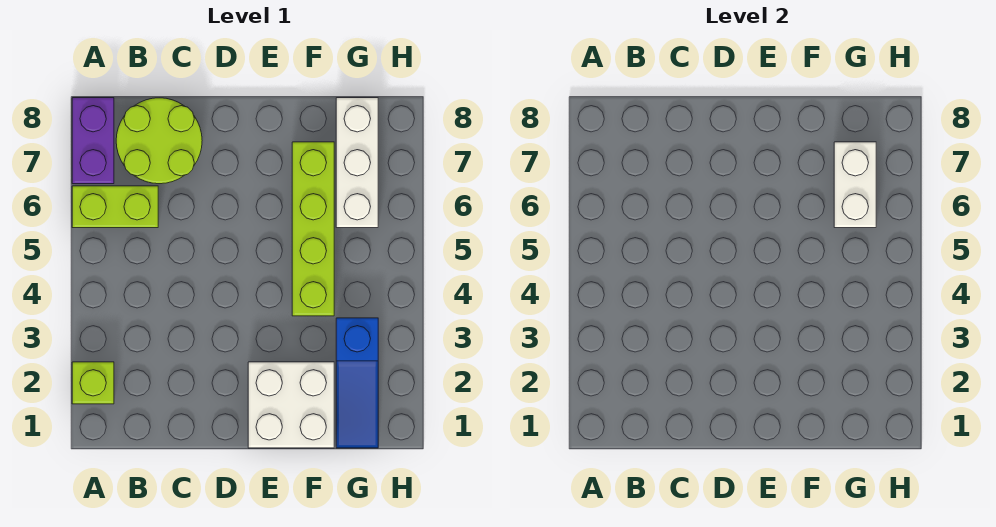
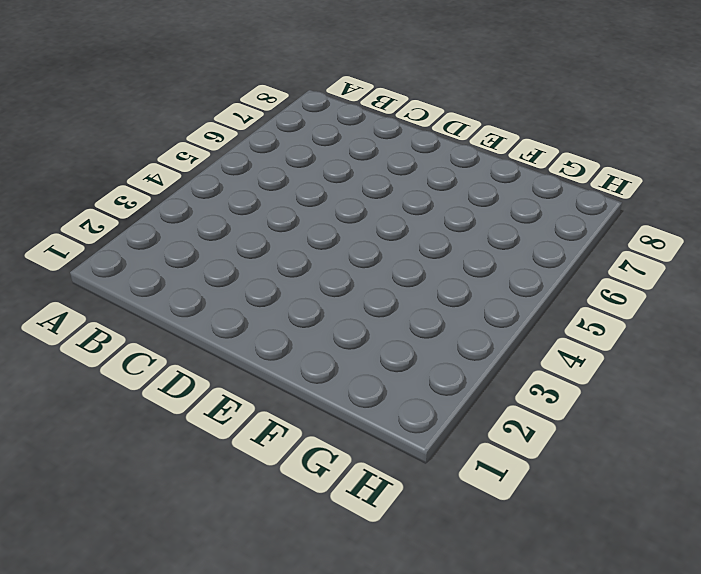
none -> lime brick A2 level 1
none -> lime brick A6:B6 level 1

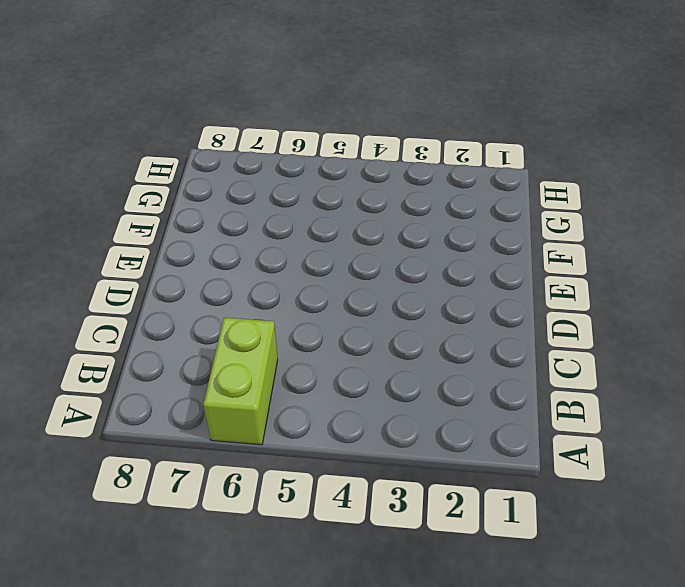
none -> lime brick A2 level 1
none -> purple brick A7:A8 level 1

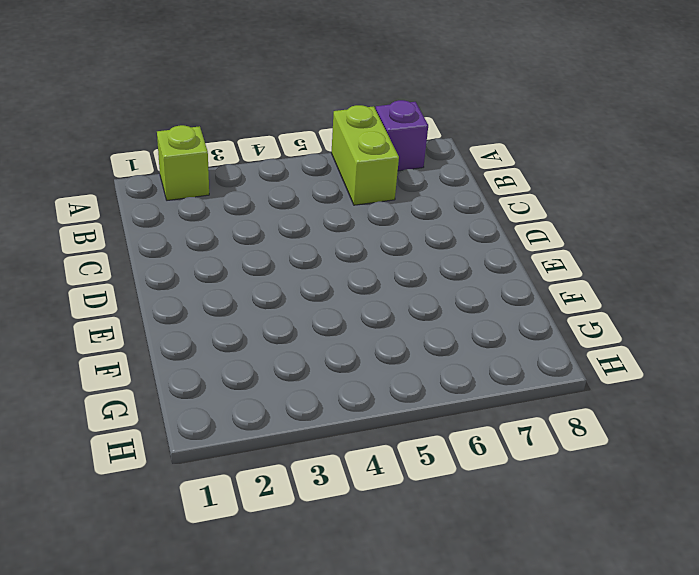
purple brick A7 level 1 -> purple brick A7:A8 level 1
none -> lime round brick B7:C8 level 1
none -> white brick E1:F2 level 1

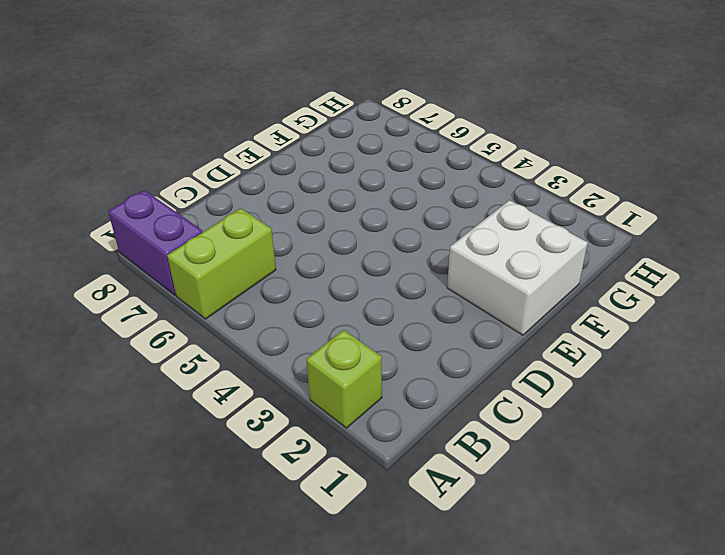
none -> lime round brick B7:C8 level 1
none -> lime brick F4:F7 level 1

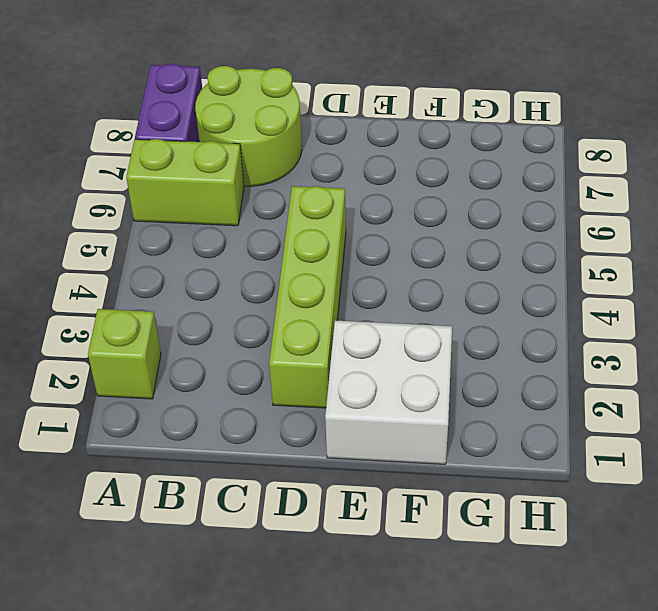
lime brick D2:D5 level 1 -> lime brick F4:F7 level 1
none -> blue slope G1:G3 level 1 top 3
none -> white brick G6:G8 level 1

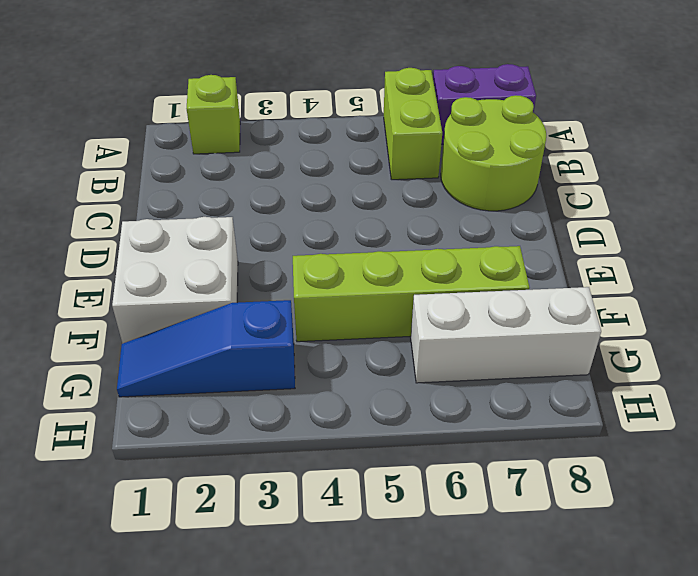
none -> white brick G6:G7 level 2

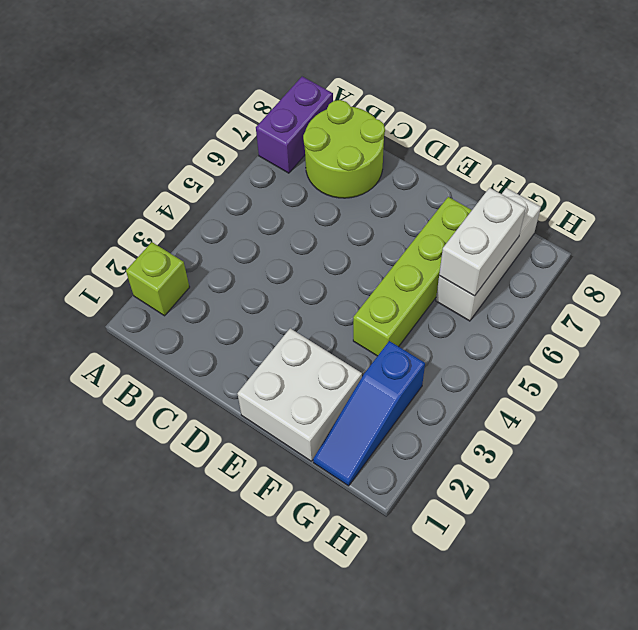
none -> lime brick A6:B6 level 1

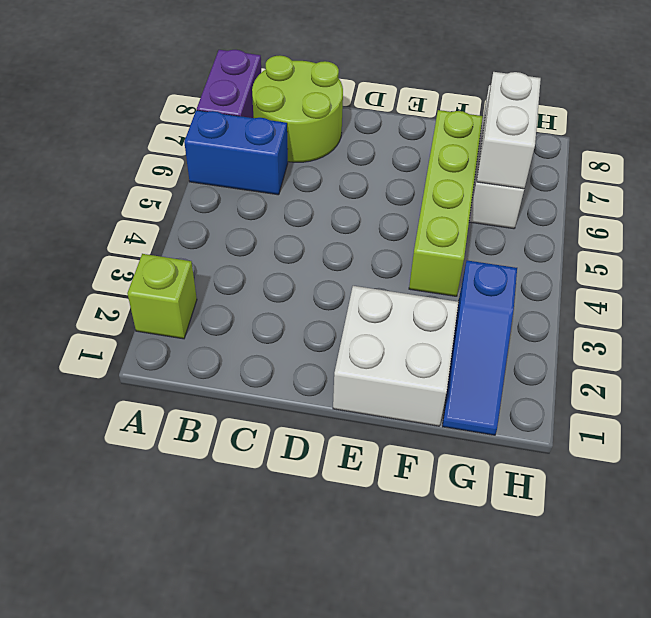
blue brick A6:B6 level 1 -> lime brick A6:B6 level 1

